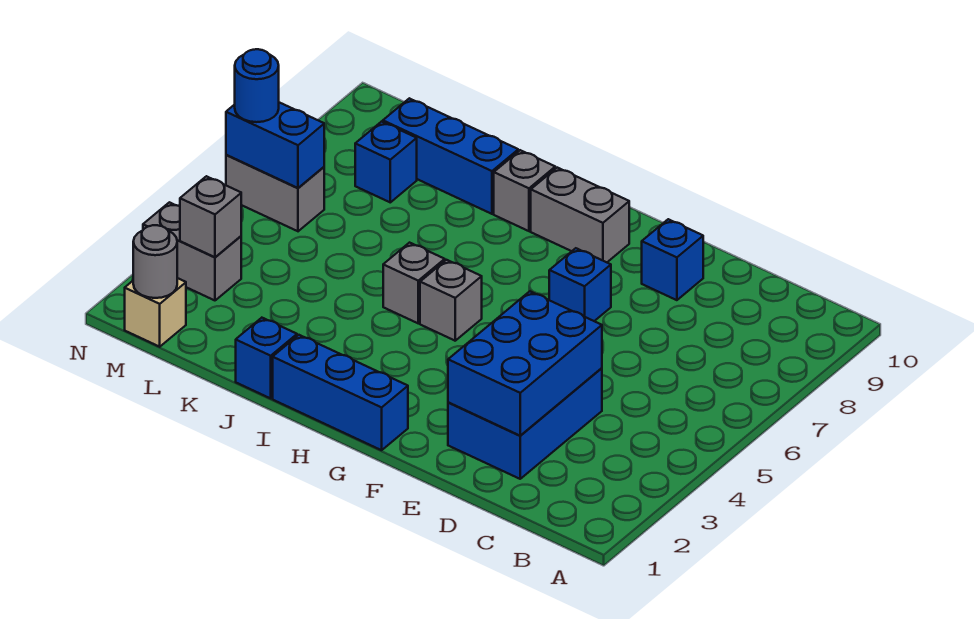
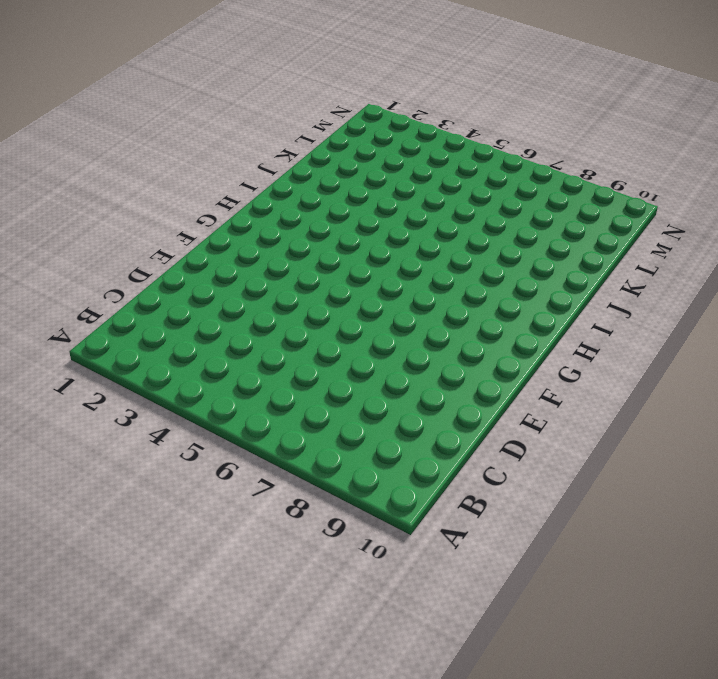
none -> blue brick D2:E4 level 1
none -> blue brick E9 level 1
none -> blue brick F7 level 1

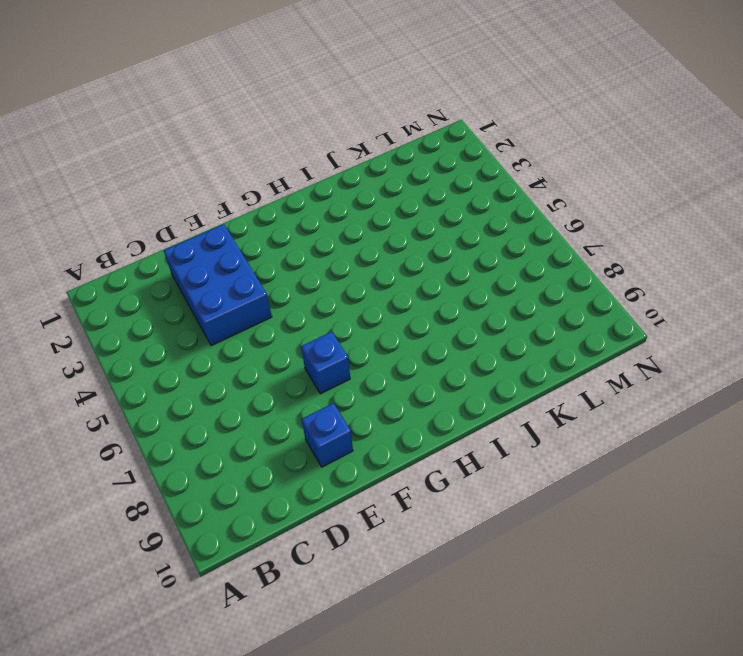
none -> blue brick G1:I1 level 1
none -> grey brick G9:H9 level 1
none -> grey brick H5 level 1

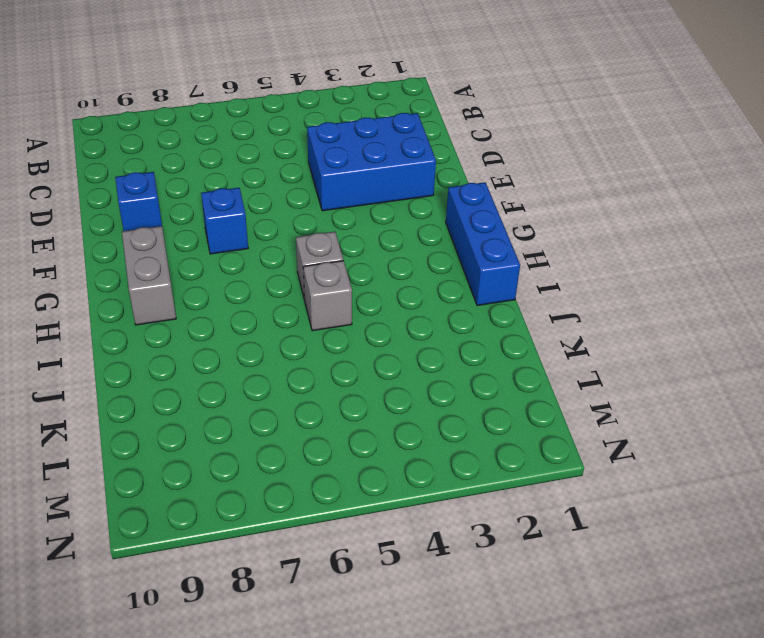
none -> grey brick I9 level 1
none -> blue brick J1 level 1
none -> blue brick J9:L9 level 1

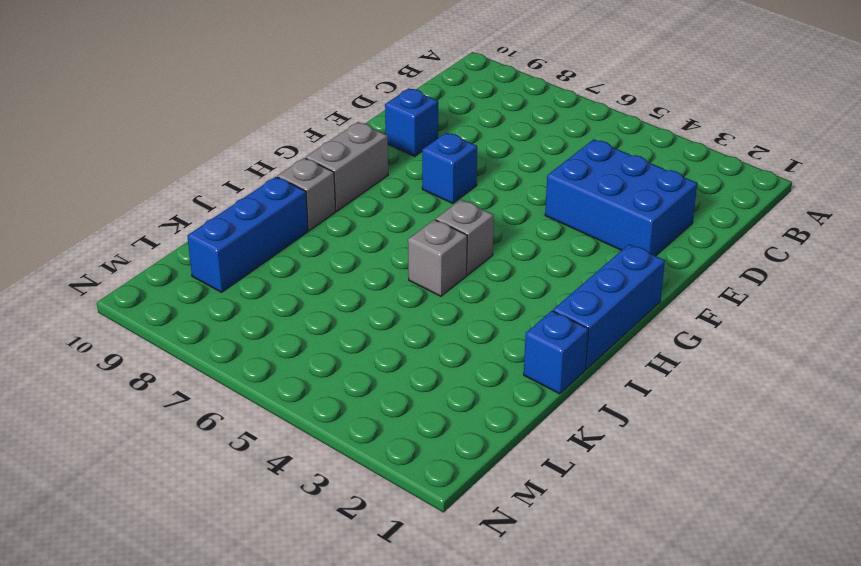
none -> blue brick L8 level 1
none -> tan brick M1 level 1
none -> grey brick M3:N3 level 1

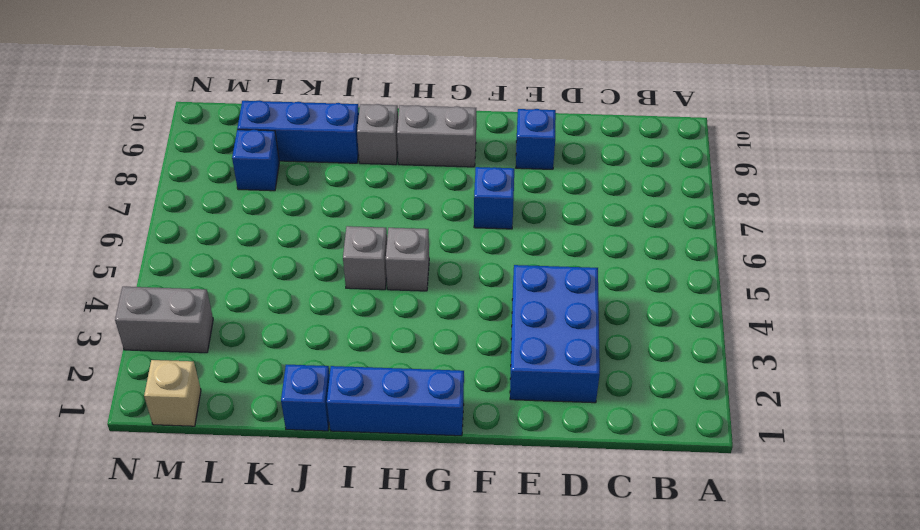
none -> grey brick M6:N6 level 1
none -> blue brick D2:E4 level 2
none -> grey round brick M1 level 2

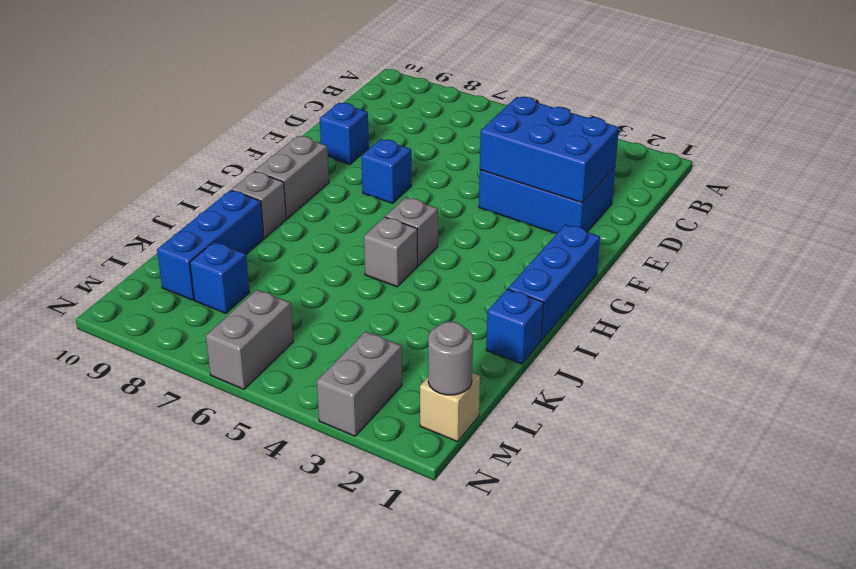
none -> grey brick M3 level 2
none -> blue brick M6:N6 level 2
none -> blue round brick N6 level 3

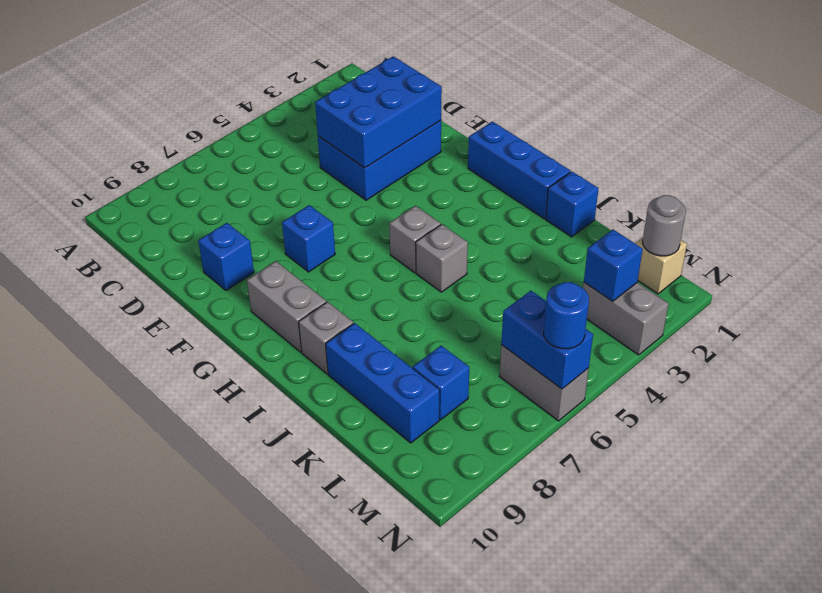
blue brick M3 level 2 -> grey brick M3 level 2

